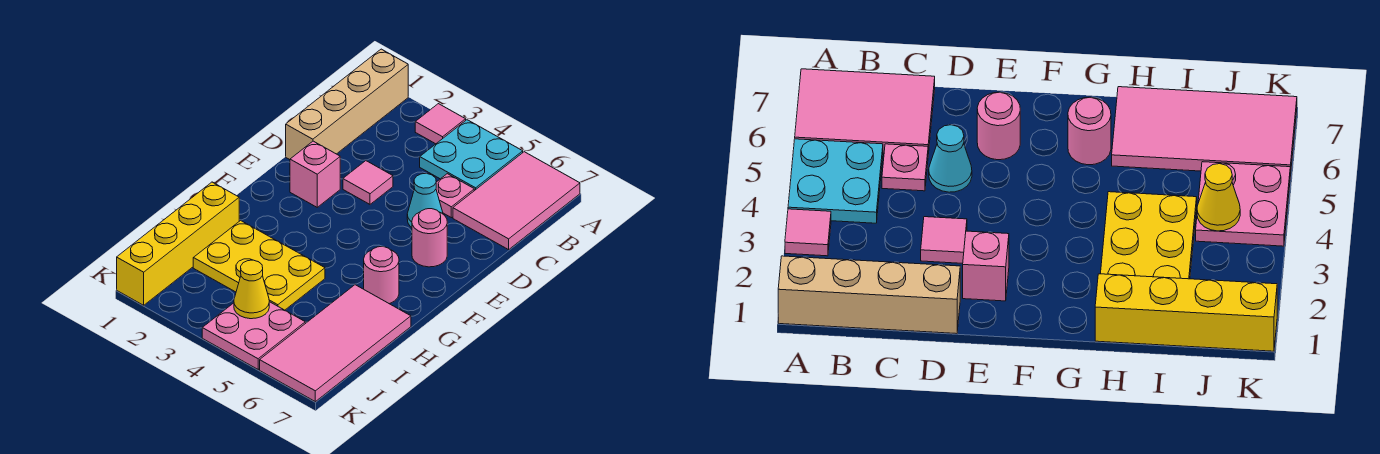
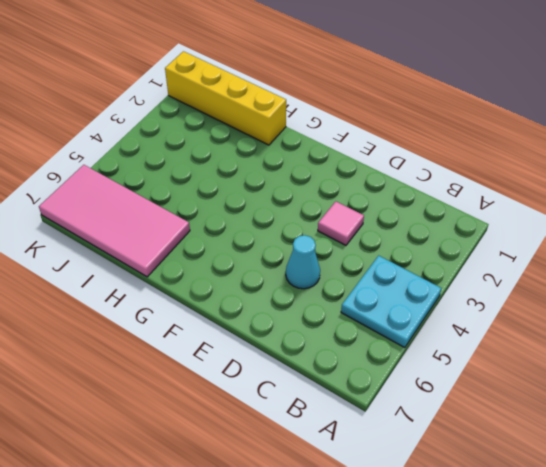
none -> tan brick A1:D1 level 1
none -> pink tile A3 level 1
none -> pink tile A6:C7 level 1

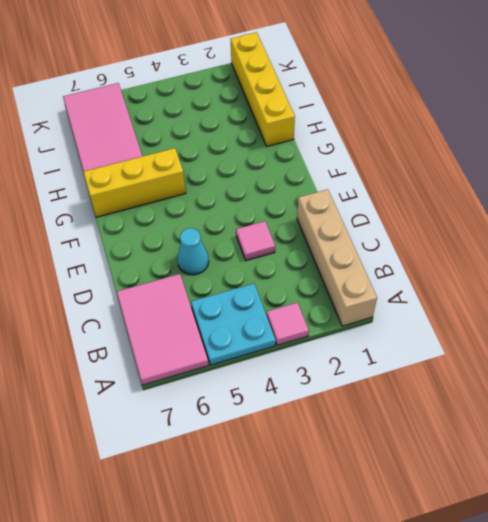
yellow brick G5:G7 level 1 -> pink round brick G6 level 1
none -> pink plate C5 level 1
none -> pink brick E2 level 1
none -> pink round brick E6 level 1

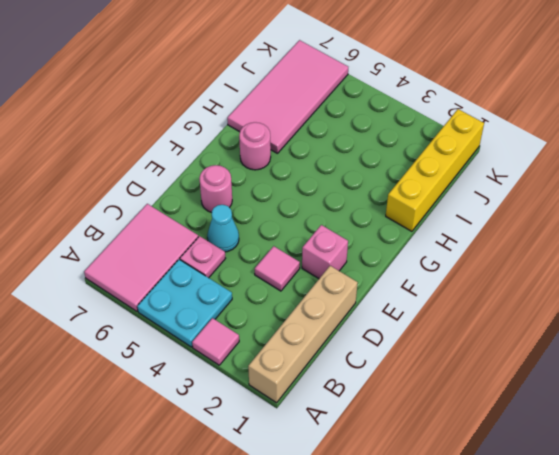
none -> yellow plate H2:I4 level 1
none -> pink plate J4:K5 level 1
none -> yellow cone J4 level 2

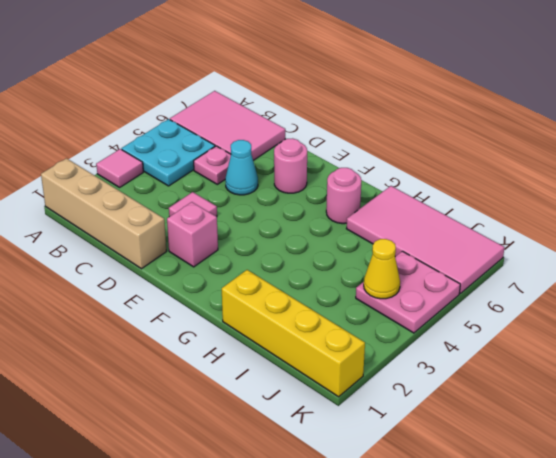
none -> yellow plate H2:I4 level 1

